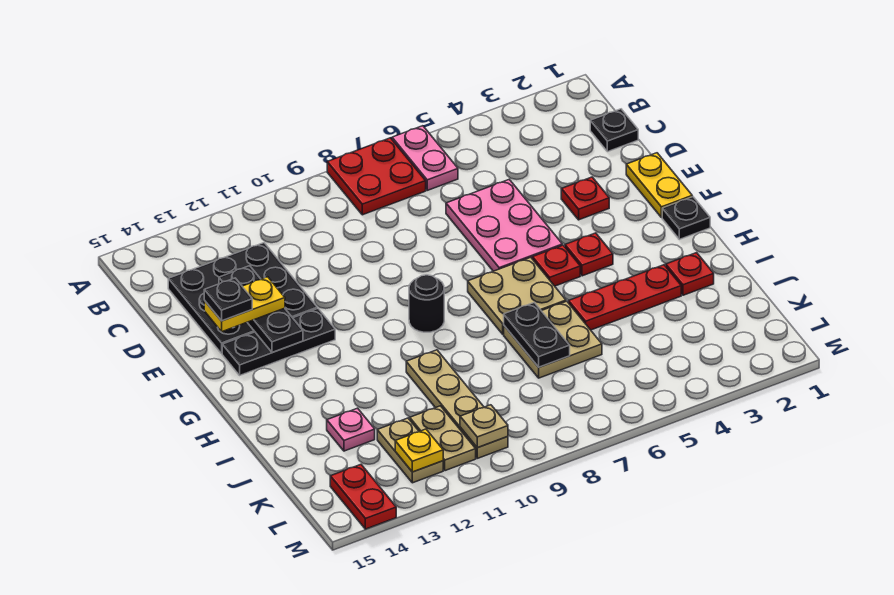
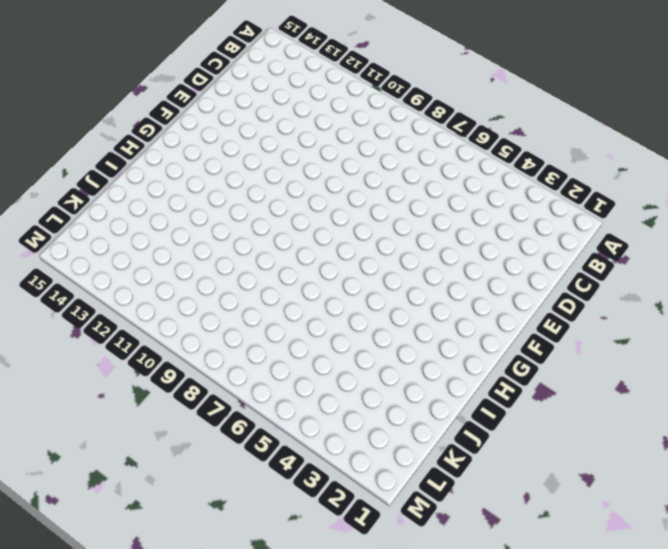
none -> pink plate A6:B6 level 1
none -> red plate A7:B8 level 1
none -> black plate C1 level 1

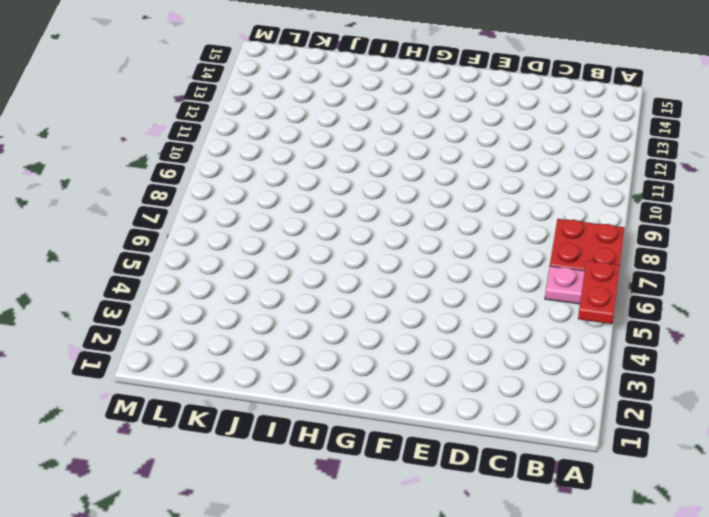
red plate A5:A6 level 2 -> red plate L14:M14 level 1
none -> black plate C1 level 1
none -> black plate C12:E14 level 1
none -> pink plate D5:F6 level 1

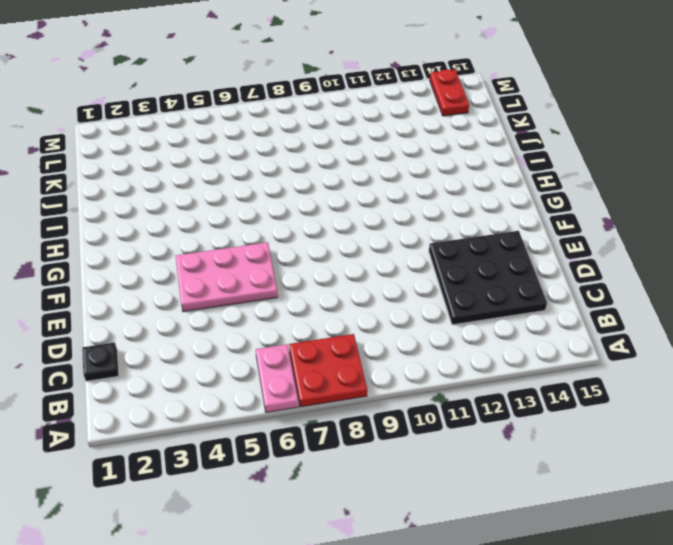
pink plate E4:F6 level 1 -> pink plate D5:F6 level 1
none -> yellow plate E1:F1 level 1
none -> red plate E3 level 1
none -> black plate F12:F14 level 1

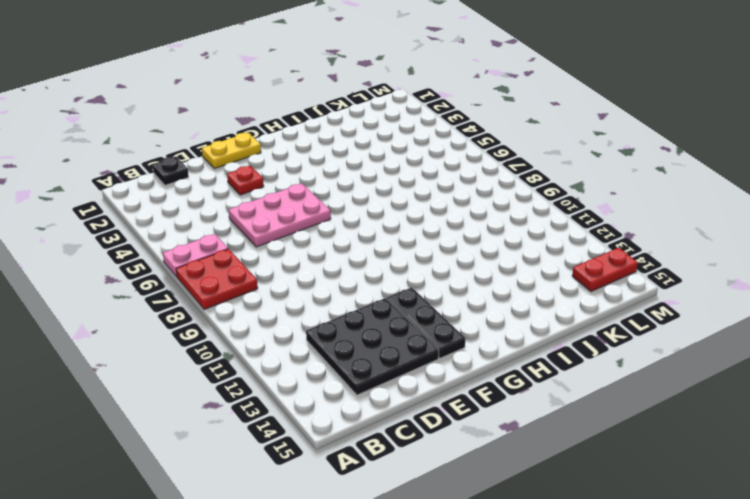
none -> black plate G1 level 1
none -> red plate G4 level 1
none -> red plate G5 level 1

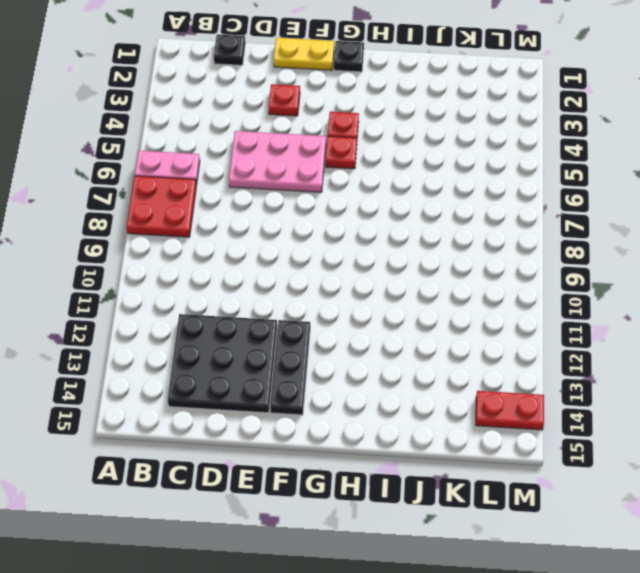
none -> tan plate G6:H7 level 1
none -> black round brick G9 level 1
none -> red plate I2 level 1

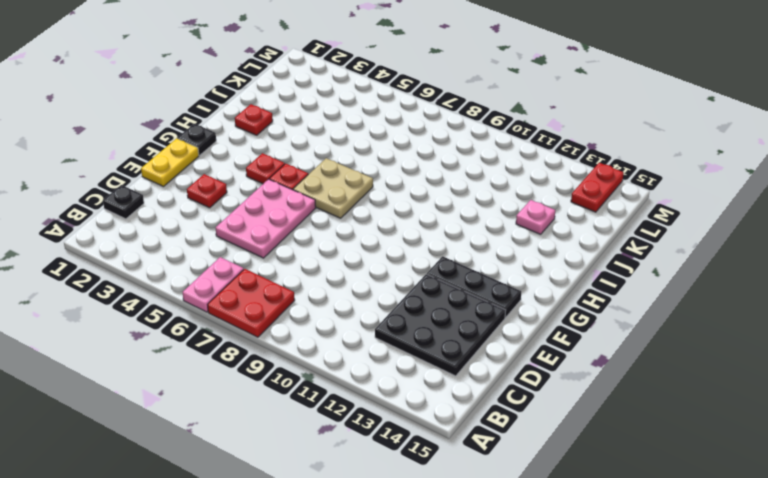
none -> black round brick G9 level 1
none -> red plate I3:I5 level 1
none -> tan plate I6:J7 level 1

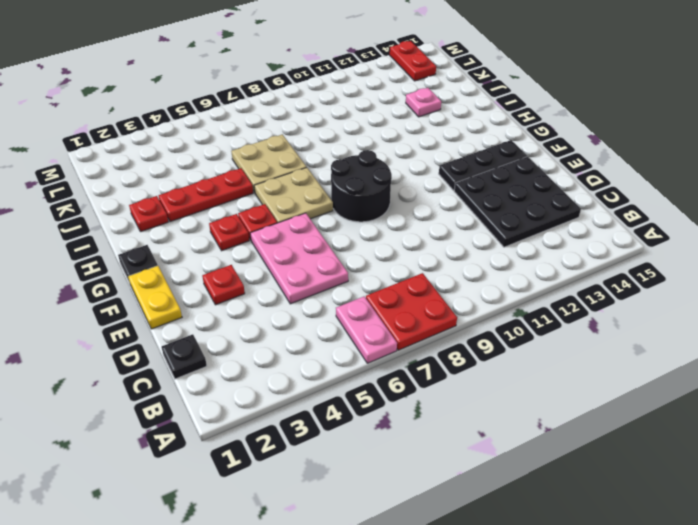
black round brick F8:G9 level 1 -> black round brick G9 level 1
none -> tan plate I10:L10 level 1
none -> tan plate K11:L11 level 1
none -> tan plate K12:L12 level 1

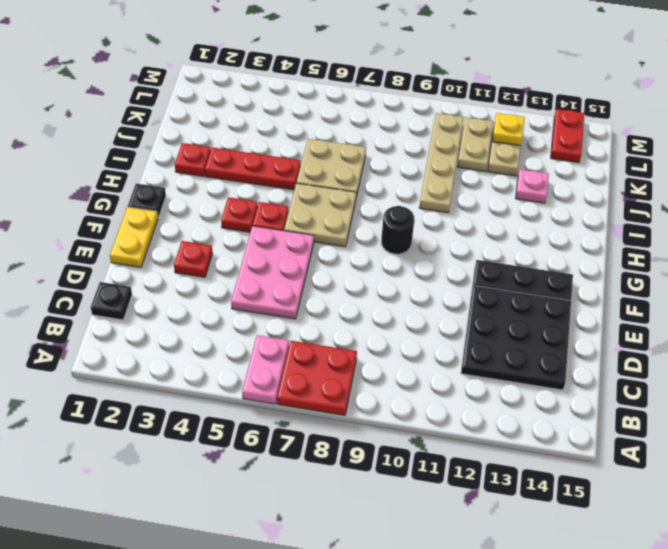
none -> black plate D13:F13 level 2
none -> black plate I7:J7 level 2
none -> tan plate L10 level 2

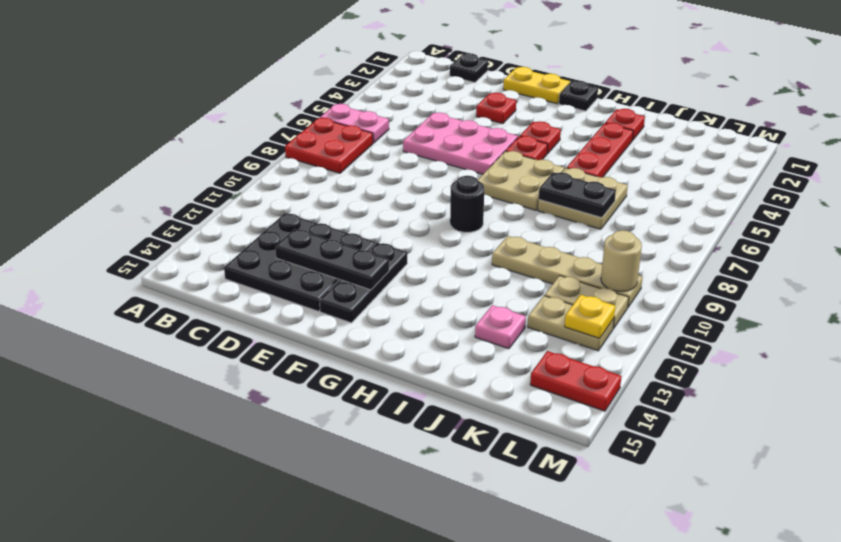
tan round brick L10 level 2 -> tan plate L10 level 2
none -> yellow plate E13:E14 level 3
none -> black plate E14 level 4

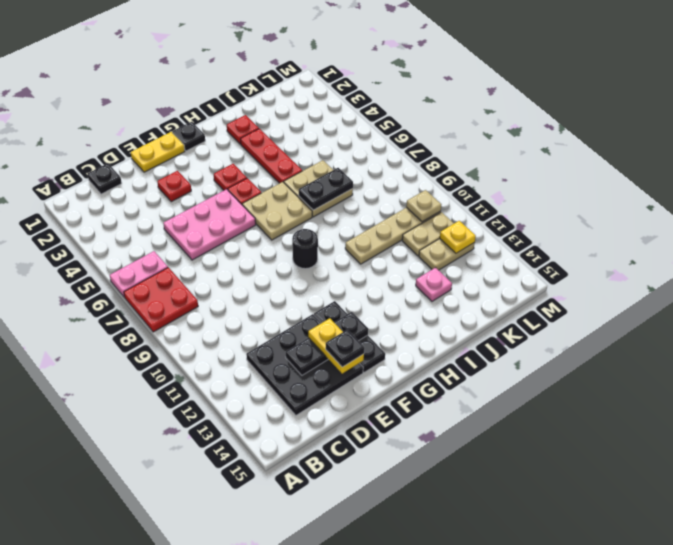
none -> red plate L14:M14 level 1

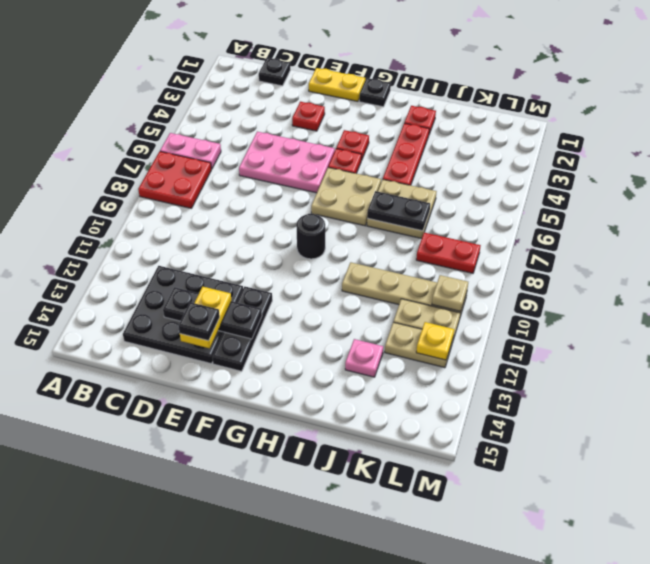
red plate K8:L8 level 1 -> red plate L14:M14 level 1

